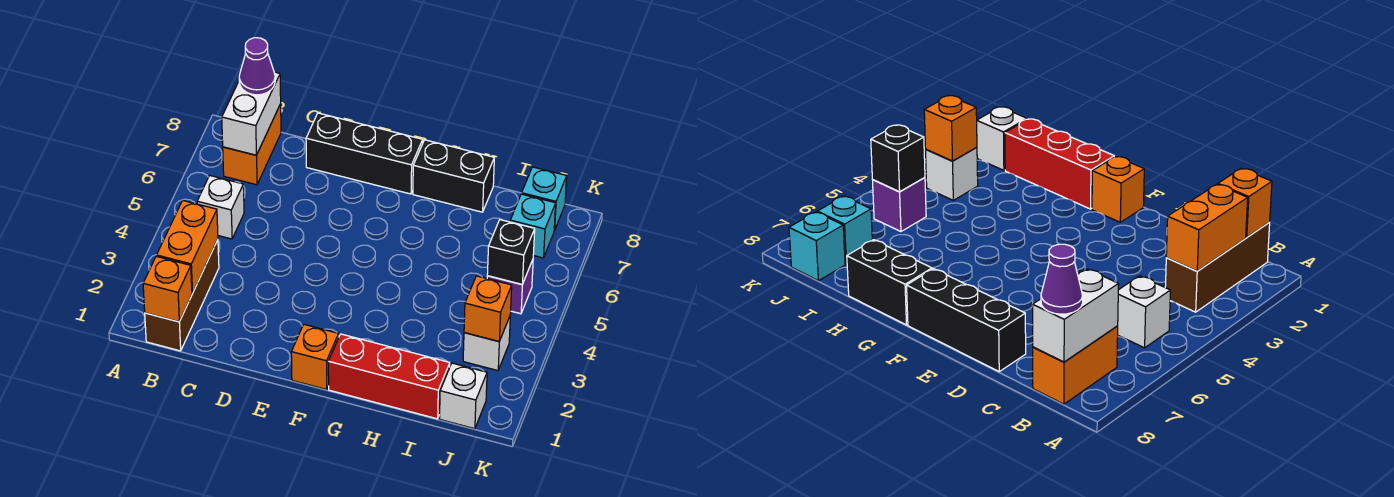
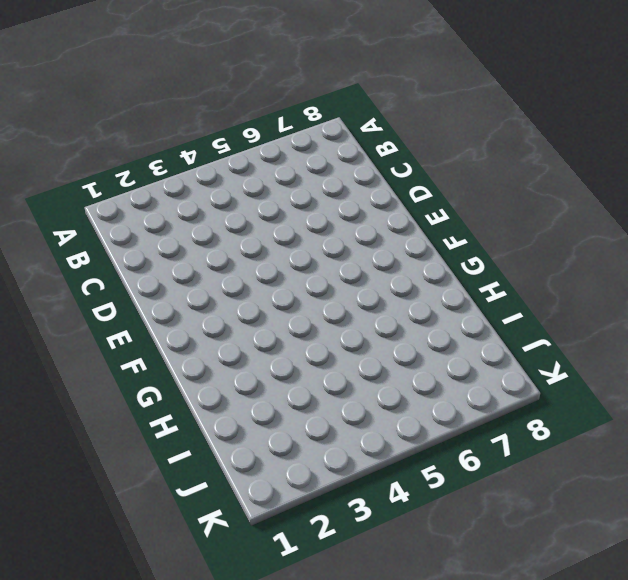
none -> brown brick B1:B3 level 1
none -> white brick B5 level 1
none -> orange brick B7:B8 level 1

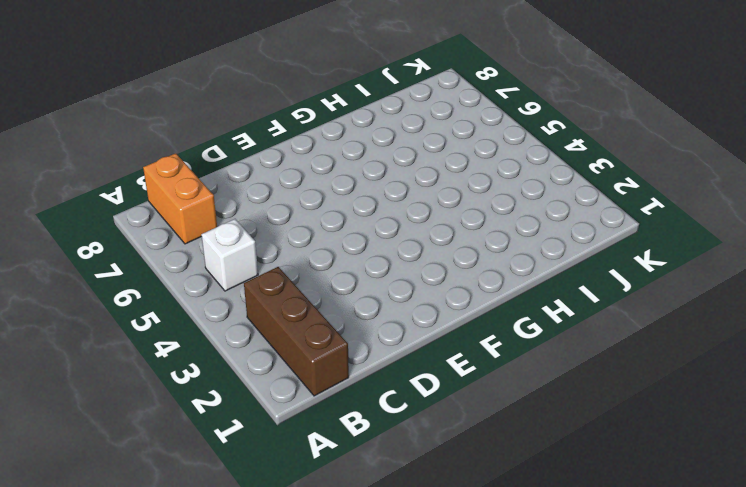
none -> black brick D8:F8 level 1
none -> orange brick F1 level 1
none -> red brick G1:I1 level 1

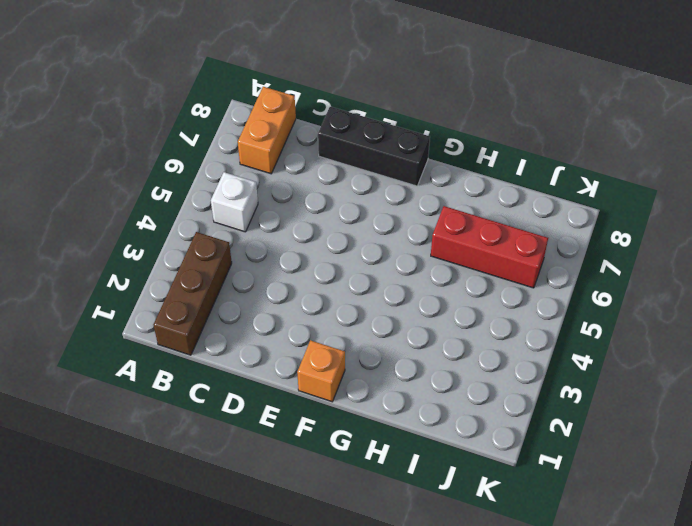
red brick H6:J6 level 1 -> red brick G1:I1 level 1
none -> black brick G8:H8 level 1
none -> white brick J1 level 1
none -> white brick J3 level 1

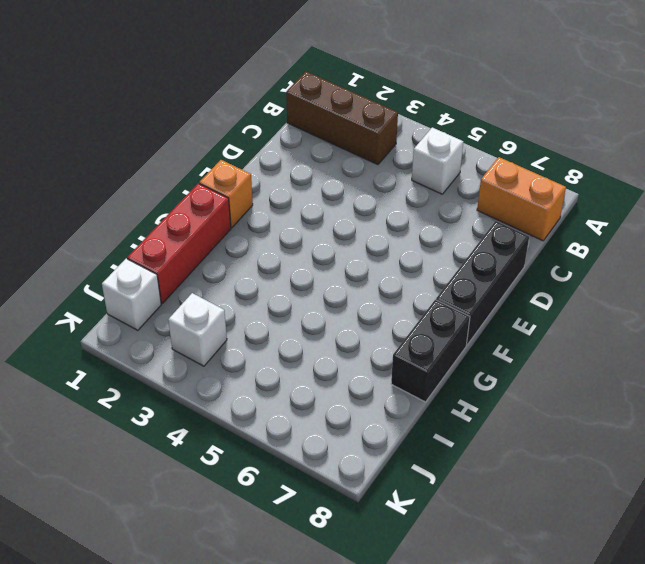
none -> purple brick J5 level 1
none -> cyan brick J7 level 1
none -> cyan brick J8 level 1

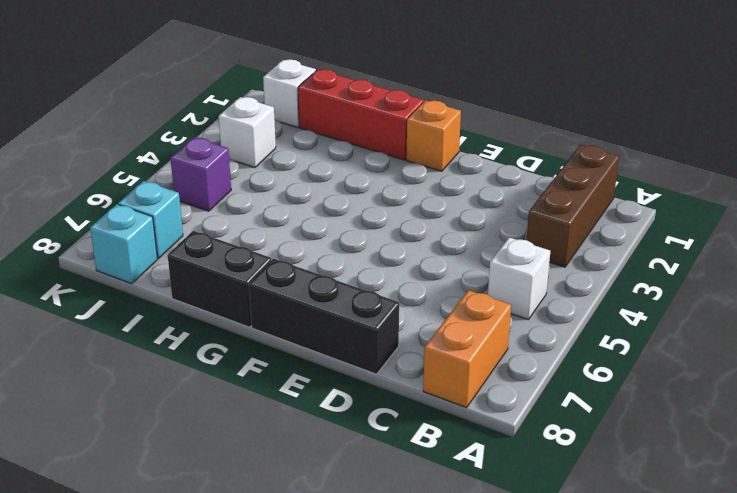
none -> orange brick B1 level 2
none -> orange brick B2:B3 level 2
none -> white brick B7:B8 level 2

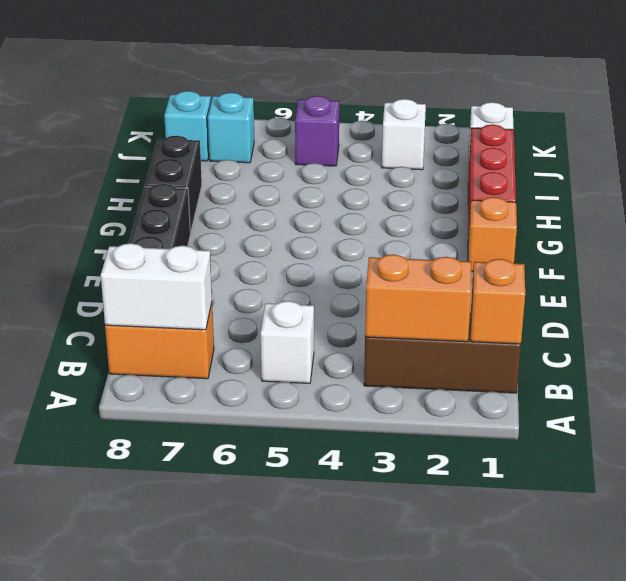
none -> orange brick J3 level 2
none -> black brick J5 level 2
none -> purple cone B8 level 3

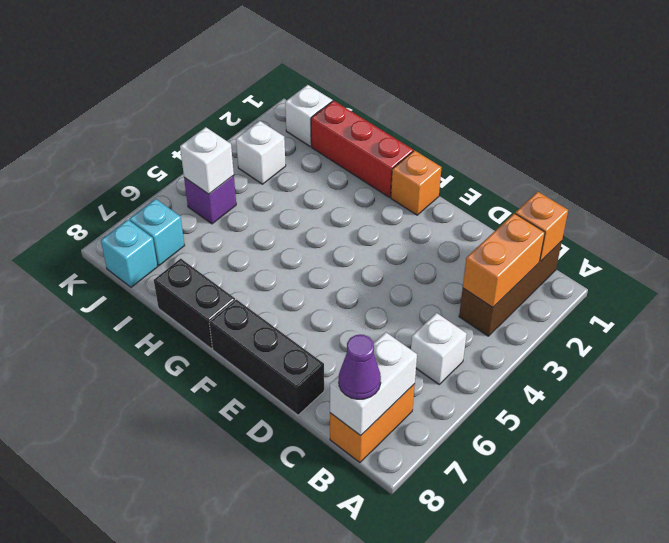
white brick J5 level 2 -> black brick J5 level 2
none -> orange brick J3 level 2

